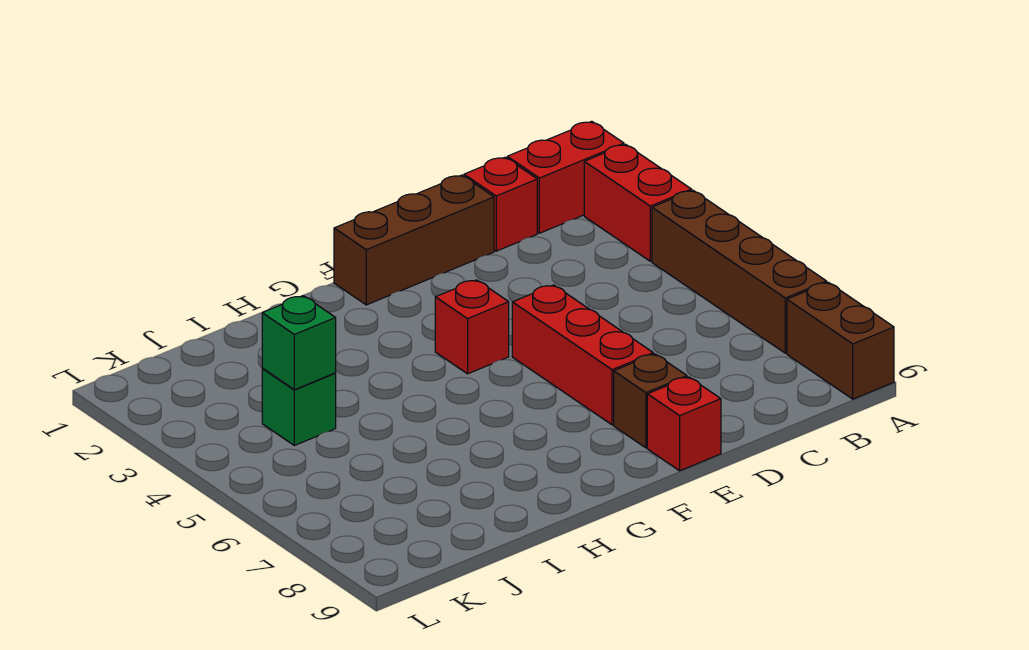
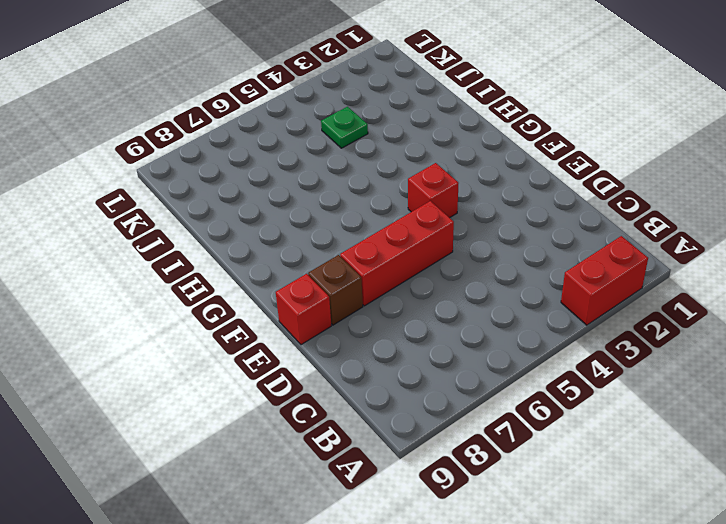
green plate J4 level 1 -> green brick J4 level 1
none -> red brick A1:B1 level 1
none -> brown brick A4:A7 level 1
none -> brown brick A8:A9 level 1

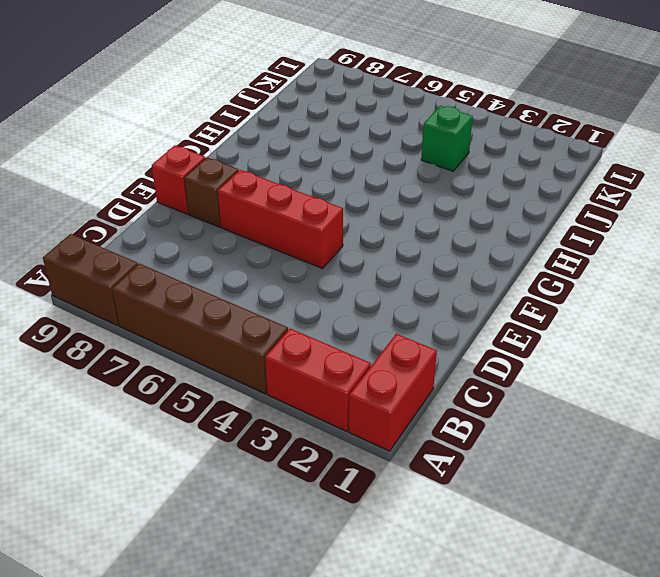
none -> red brick C1 level 1
none -> brown brick D1:F1 level 1
none -> red brick F4 level 1

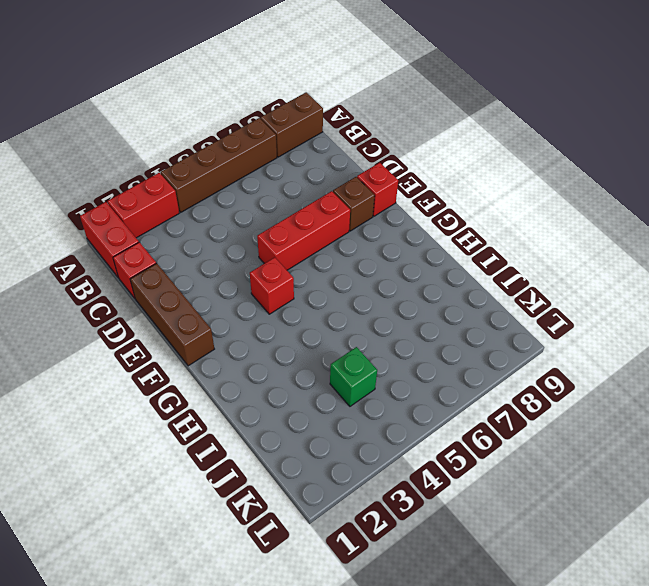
none -> green brick J4 level 2

